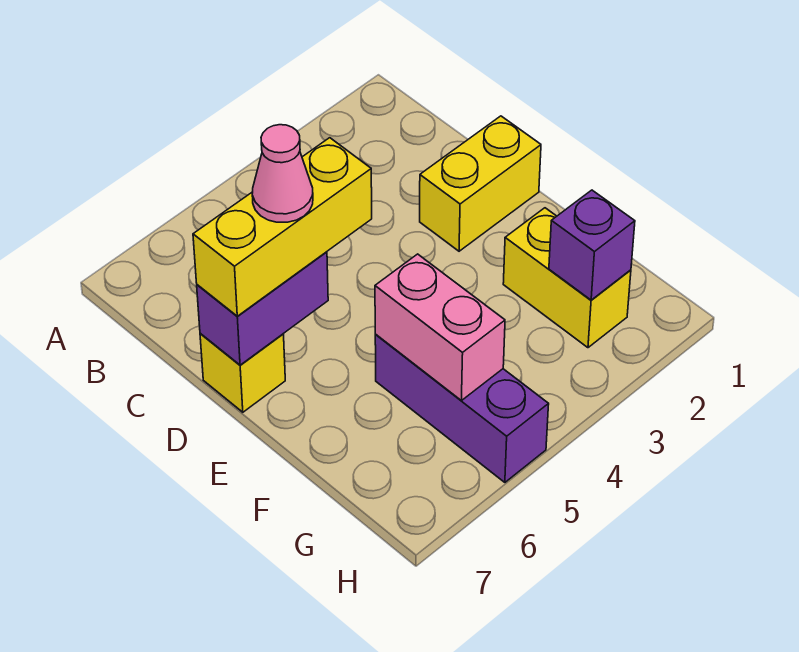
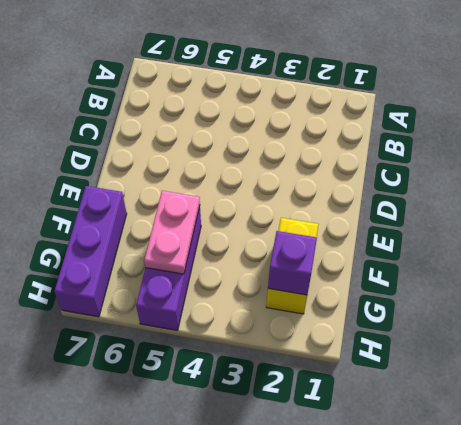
pink plate F5:G5 level 2 -> pink brick F5:G5 level 2
purple brick F7:H7 level 1 -> none
none -> yellow brick D1:D2 level 1
none -> yellow brick D7 level 1

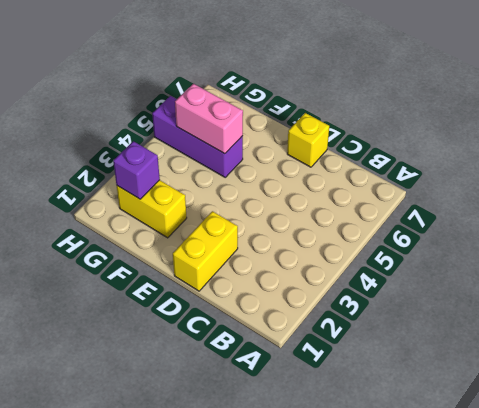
none -> purple brick D6:D7 level 2
none -> yellow brick D5:D7 level 3

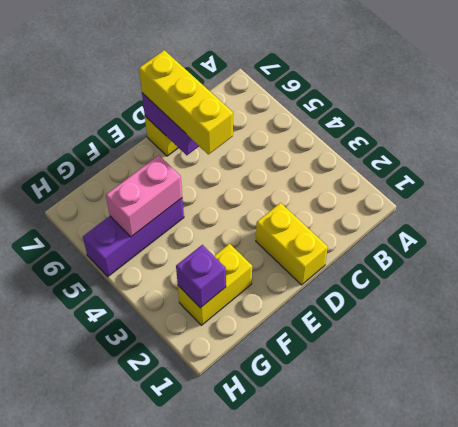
none -> pink cone D6 level 4

